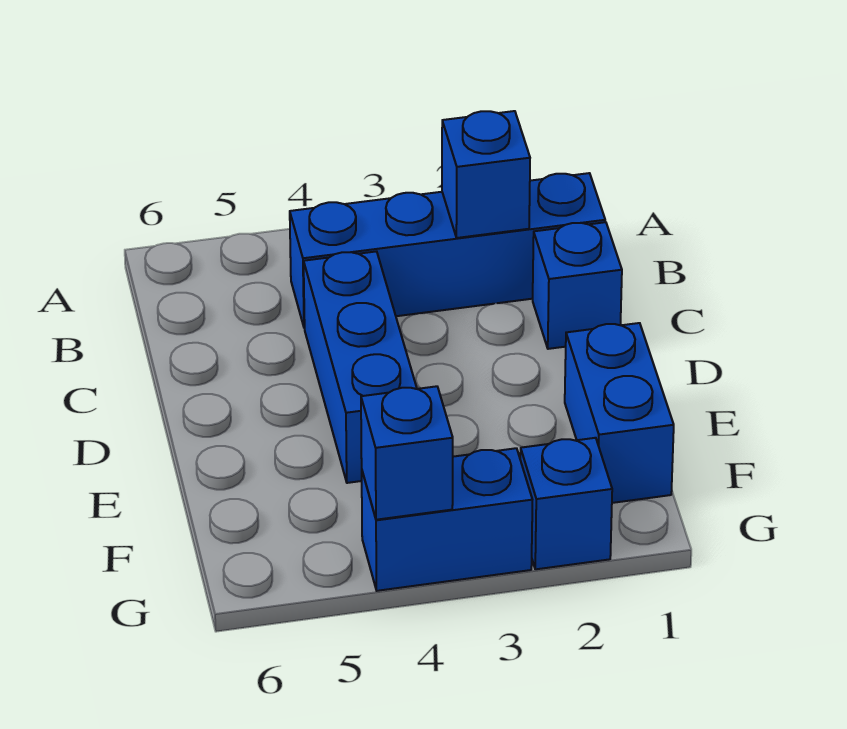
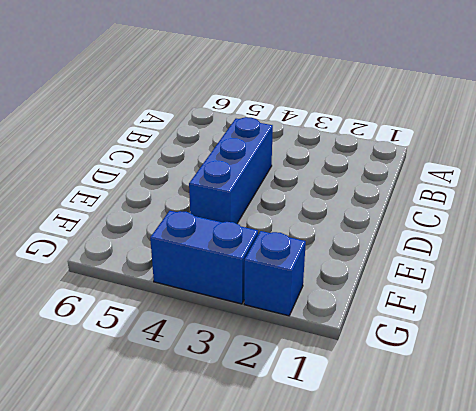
none -> blue brick B1:B4 level 1
none -> blue brick C1 level 1

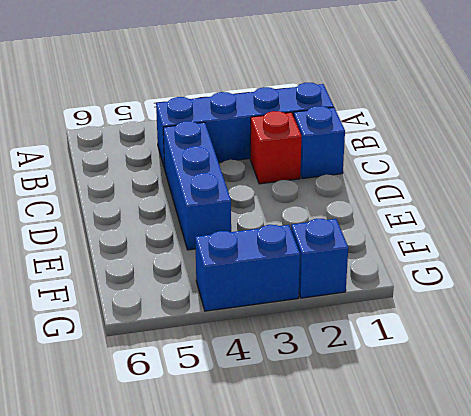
red brick C2 level 1 -> none
none -> blue brick E1:F1 level 1
none -> blue brick B2 level 2

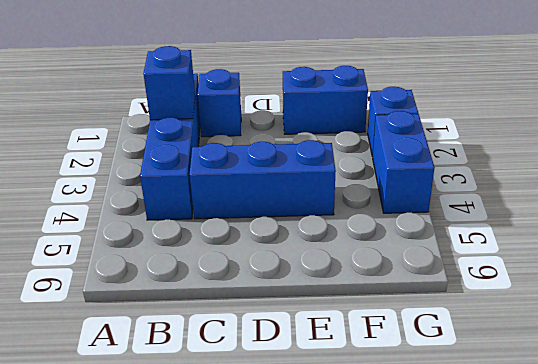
none -> blue brick G4 level 2

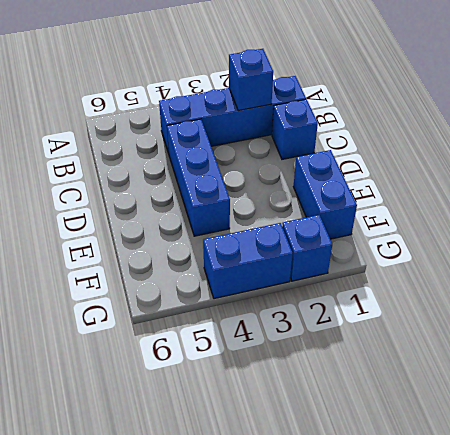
none -> blue brick G4 level 2

